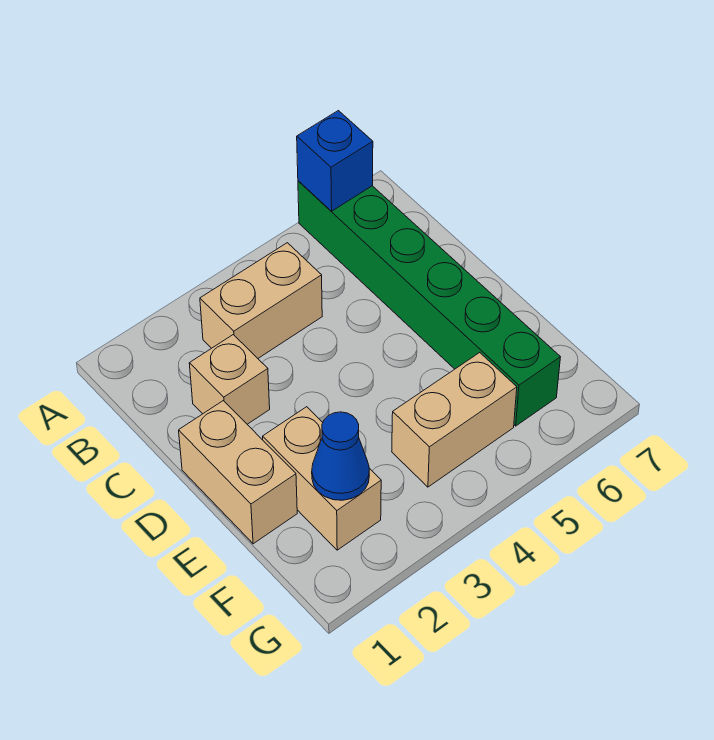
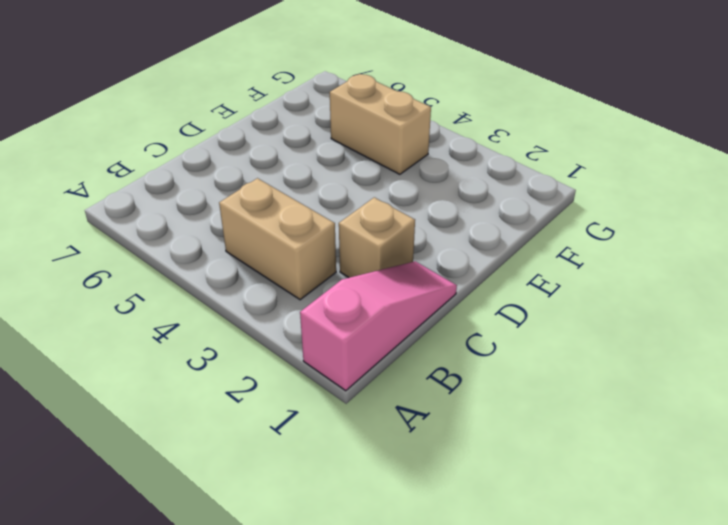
pink slope A1:C1 level 1 top A -> none
none -> green brick A6:F6 level 1
none -> tan brick D1:E1 level 1

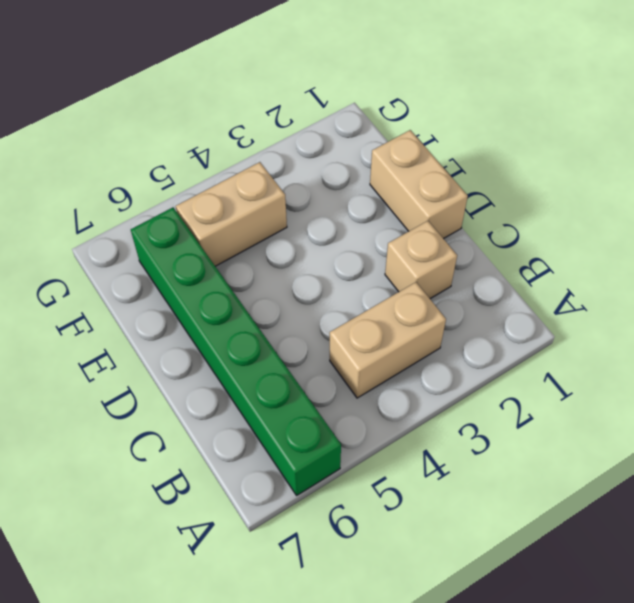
none -> tan brick E2:F2 level 1
none -> blue brick A6 level 2

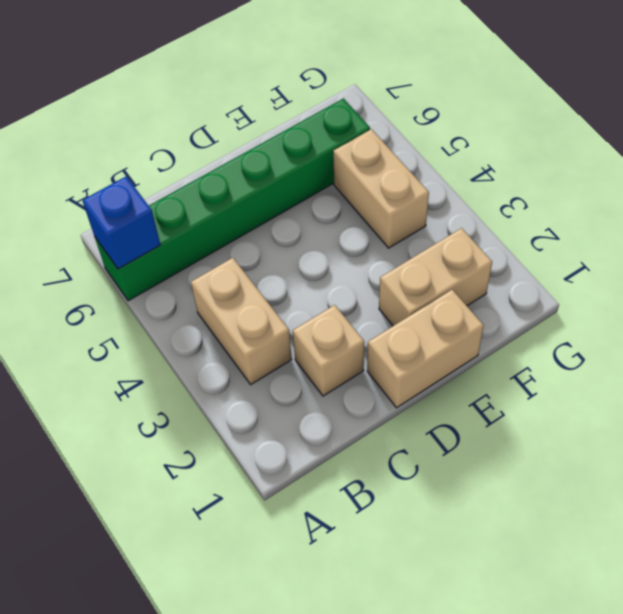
none -> blue cone F2 level 2

